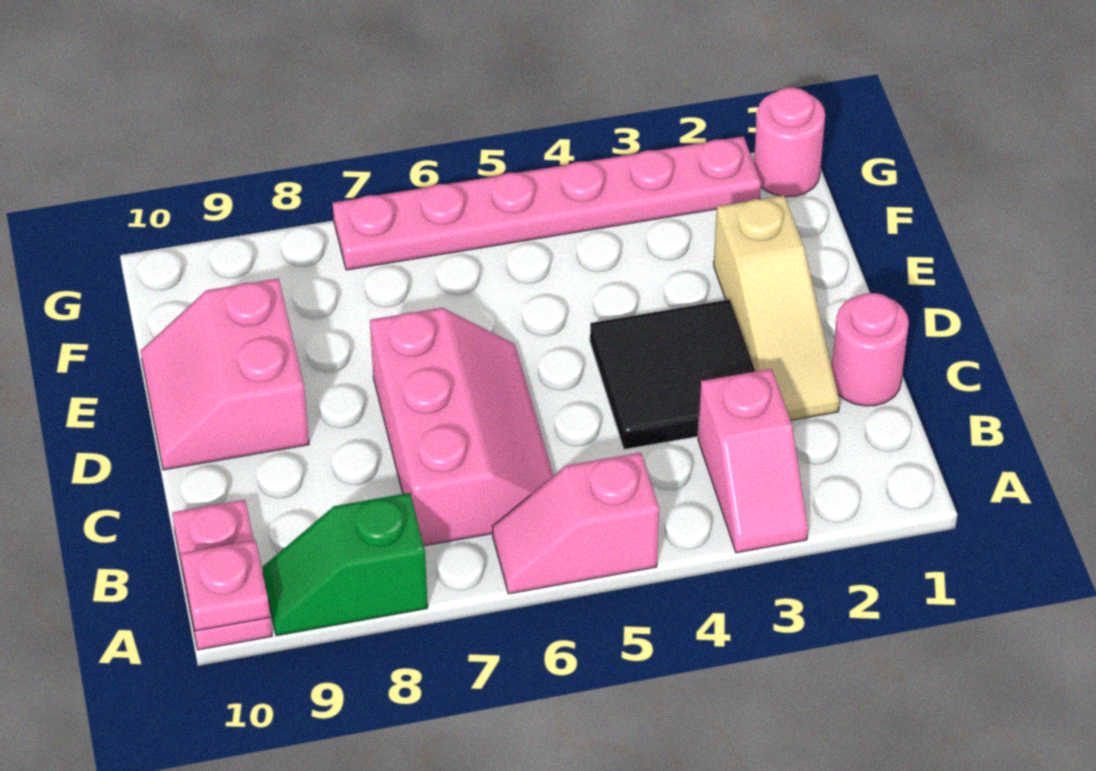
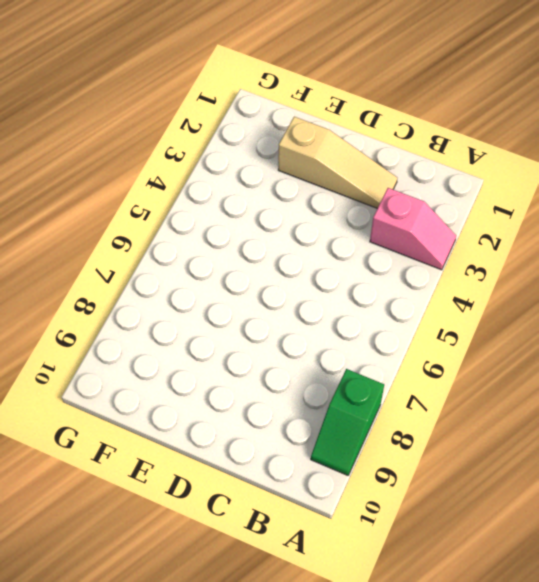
none -> pink slope A5:A6 level 1 top 5
none -> pink plate A10:B10 level 1
none -> pink slope B6:D7 level 1 top 7

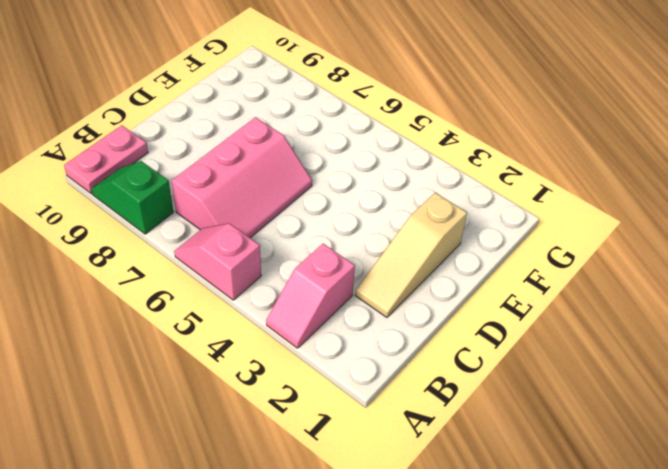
none -> pink round brick C1 level 1
none -> black tile C3:D4 level 1
none -> pink slope D9:E10 level 1 top 9

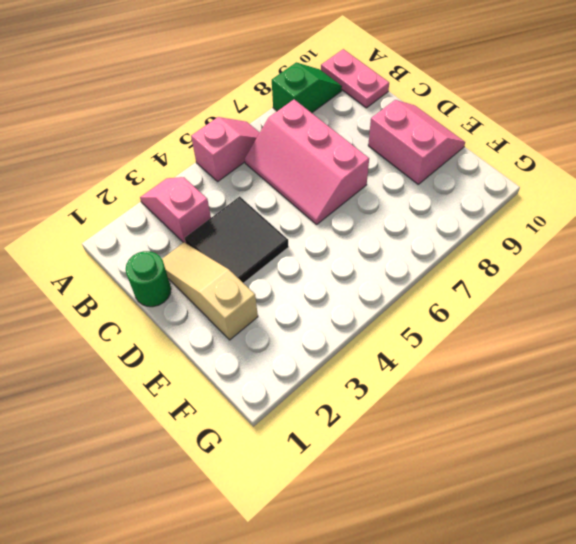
green round brick C1 level 1 -> pink round brick C1 level 1
none -> pink round brick G1 level 1
none -> pink plate G2:G7 level 1
none -> pink plate A10 level 2

